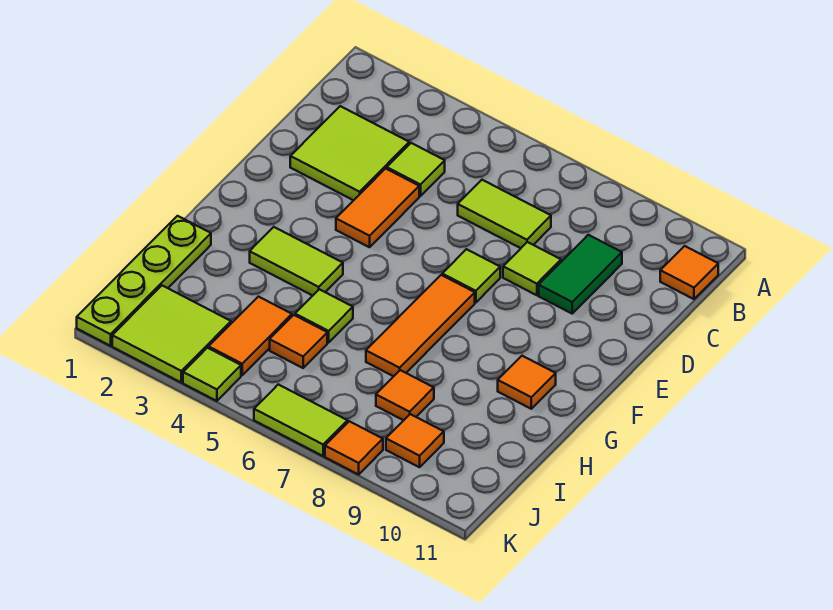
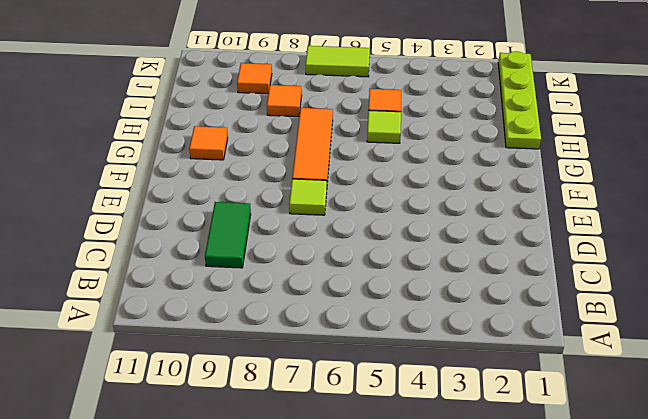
none -> orange tile B11 level 1
none -> lime tile C2:D3 level 1
none -> lime tile C4 level 1

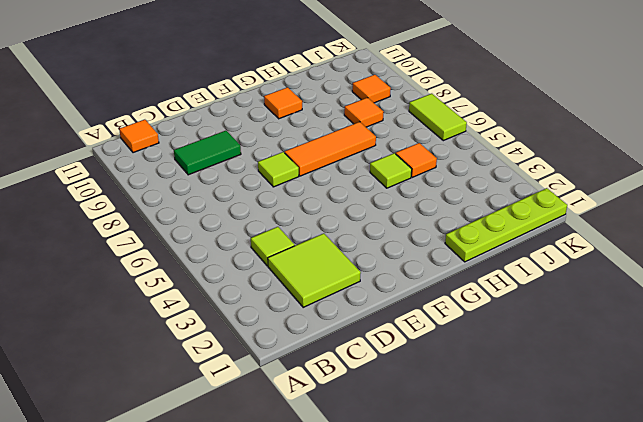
none -> lime tile C6:C7 level 1
none -> orange tile D4:E4 level 1
none -> lime tile D8 level 1

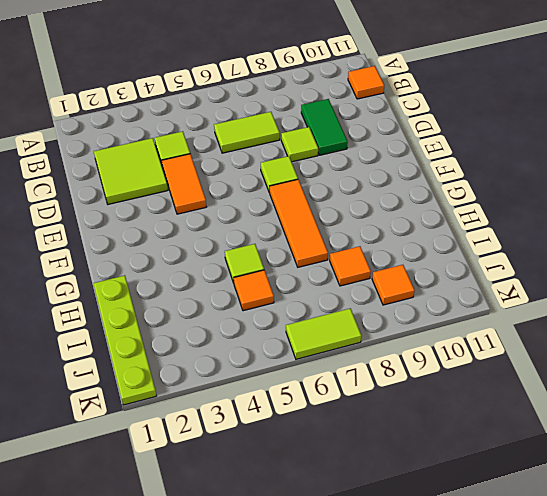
none -> lime tile G3:G4 level 1
none -> orange tile G10 level 1
none -> orange tile I4:J4 level 1

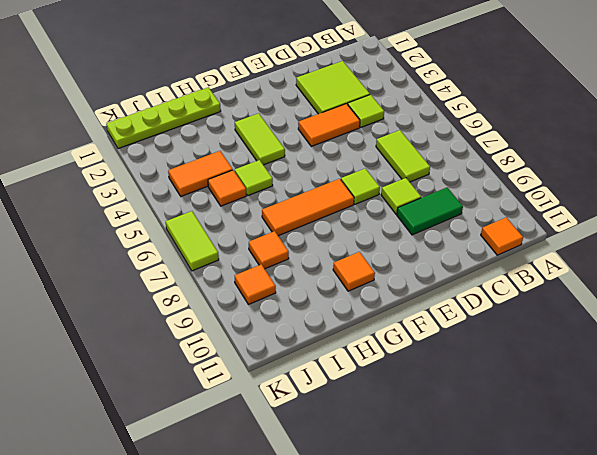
none -> lime tile J2:K3 level 1
none -> lime tile K4 level 1
none -> orange tile K8 level 1

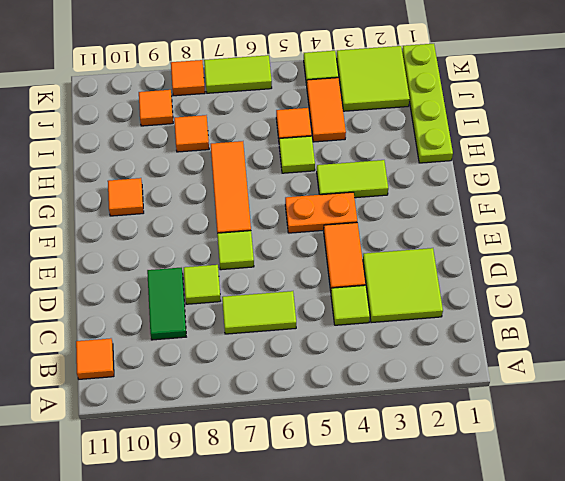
orange plate F4:F5 level 1 -> none

